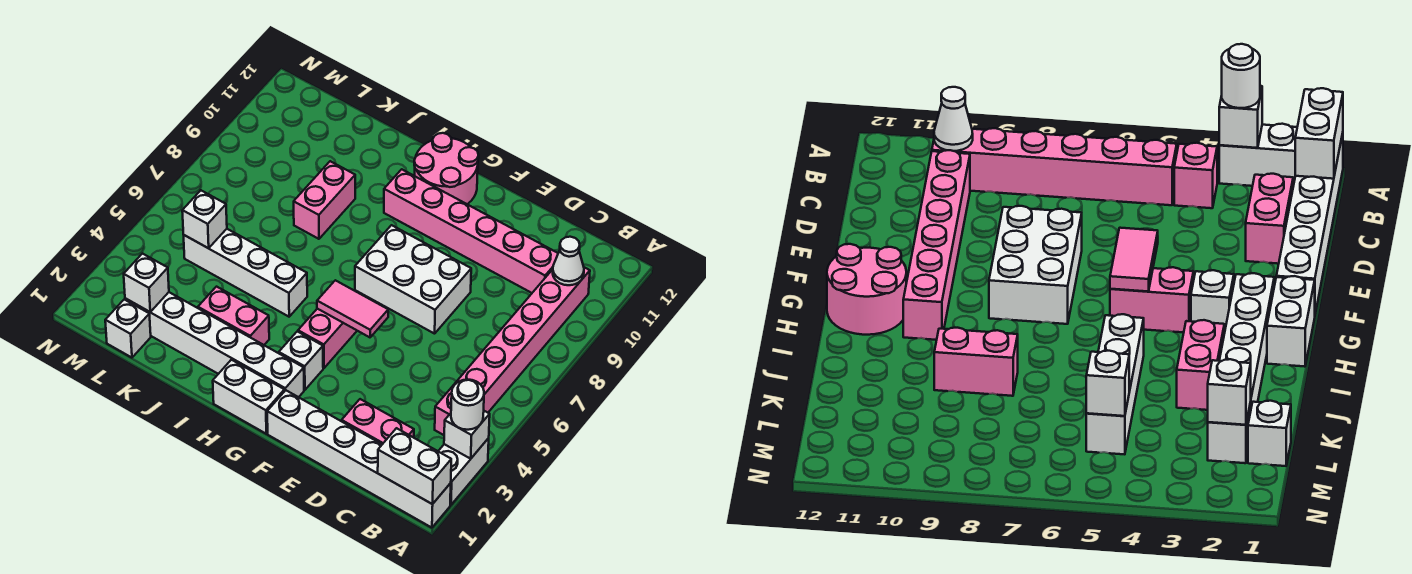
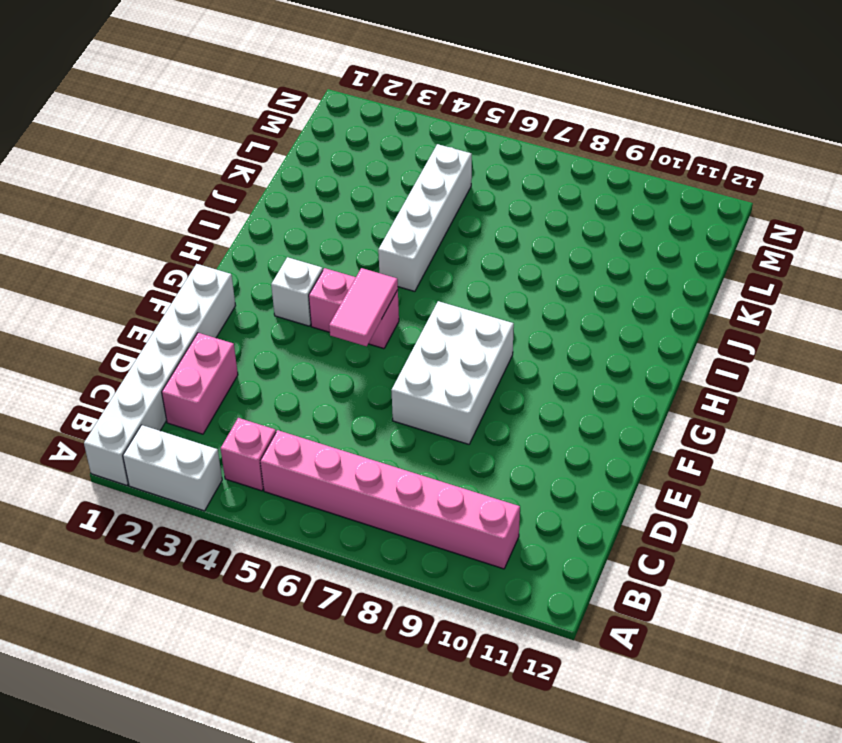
none -> pink brick C10:H10 level 1
none -> white brick G1:H1 level 1
none -> white brick G2:L2 level 1

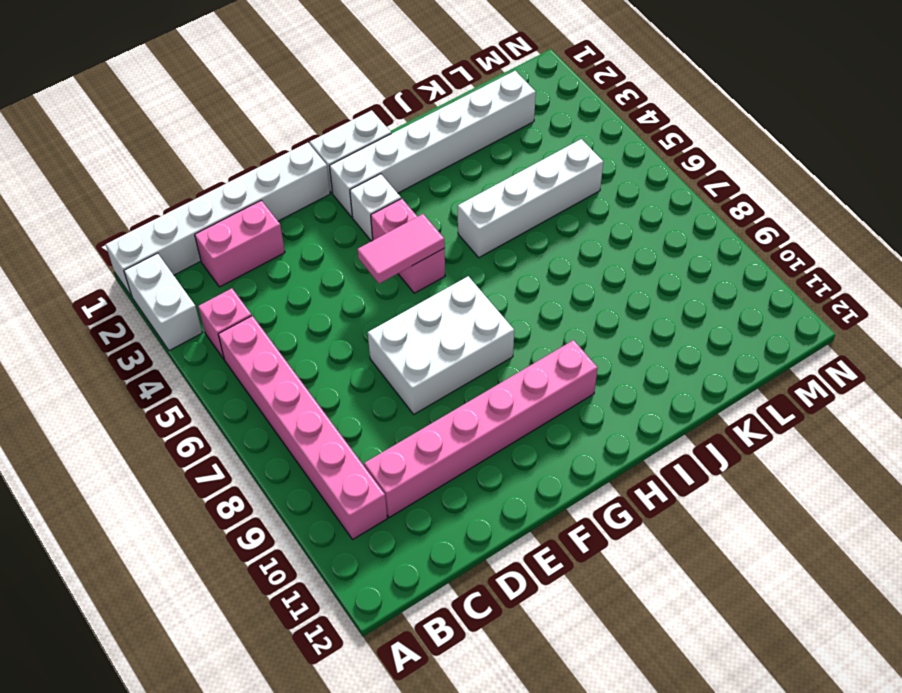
none -> pink round brick G11:H12 level 1
none -> pink brick I3:J3 level 1
none -> pink brick J8:J9 level 1

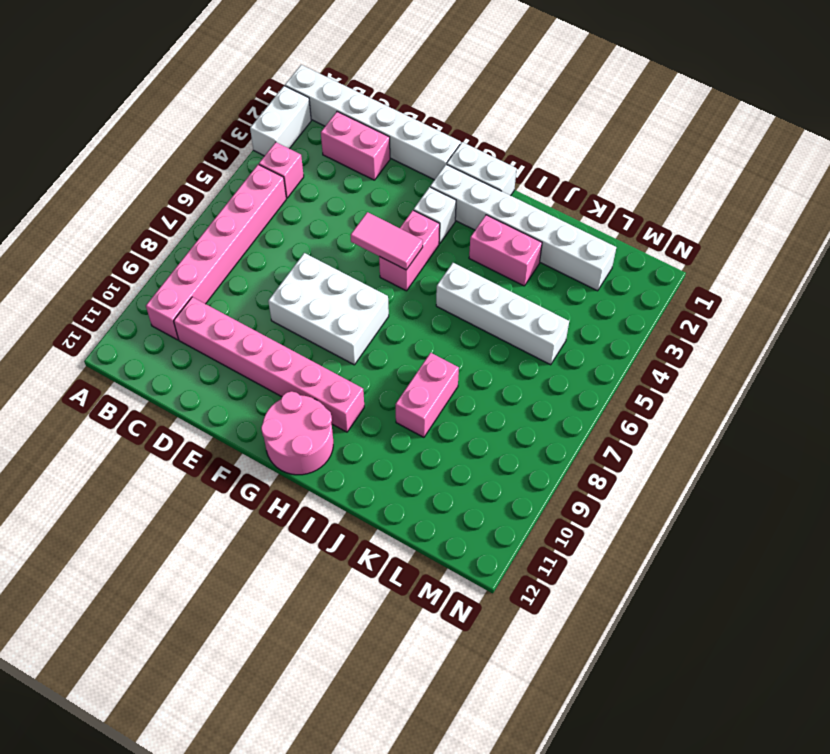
none -> white brick L1 level 1
none -> white brick A1:B1 level 2
none -> white brick A3 level 2

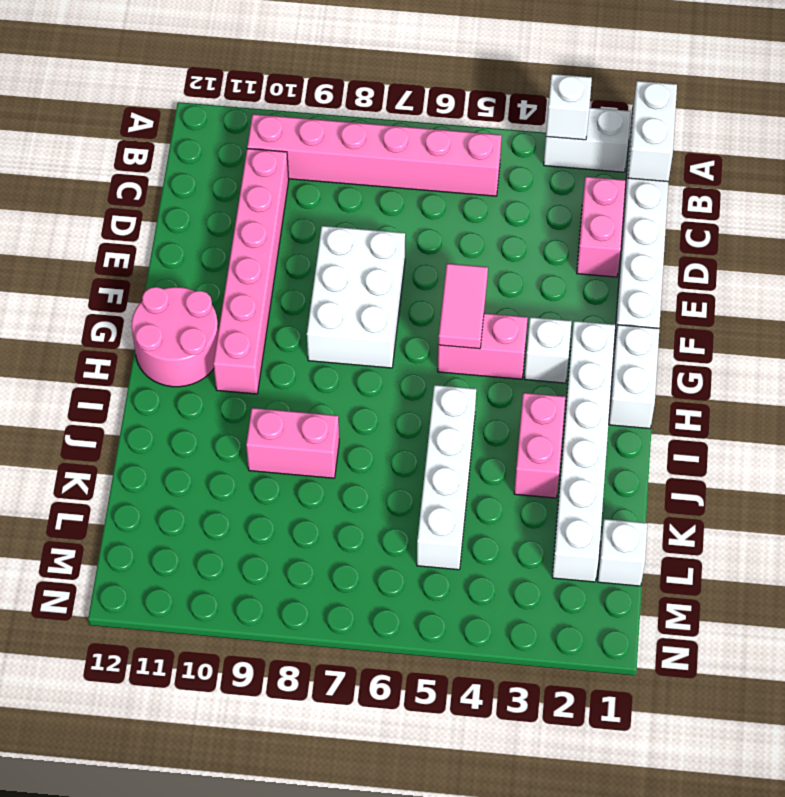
none -> pink brick B4 level 1
none -> white cone B10 level 2
none -> white brick L2 level 2

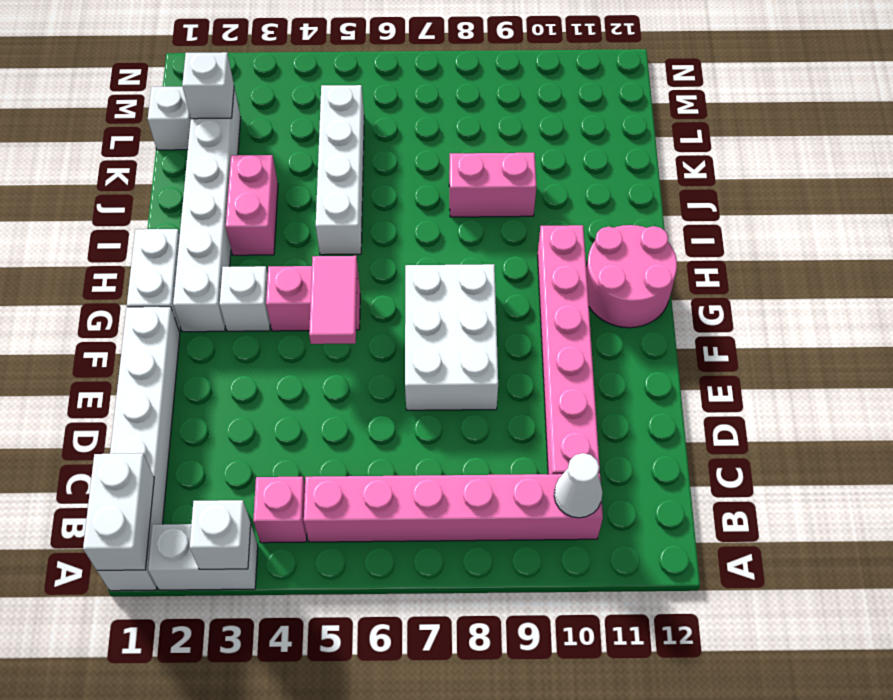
none -> pink brick C2:D2 level 1
none -> white brick L5 level 2
none -> white round brick A3 level 3

